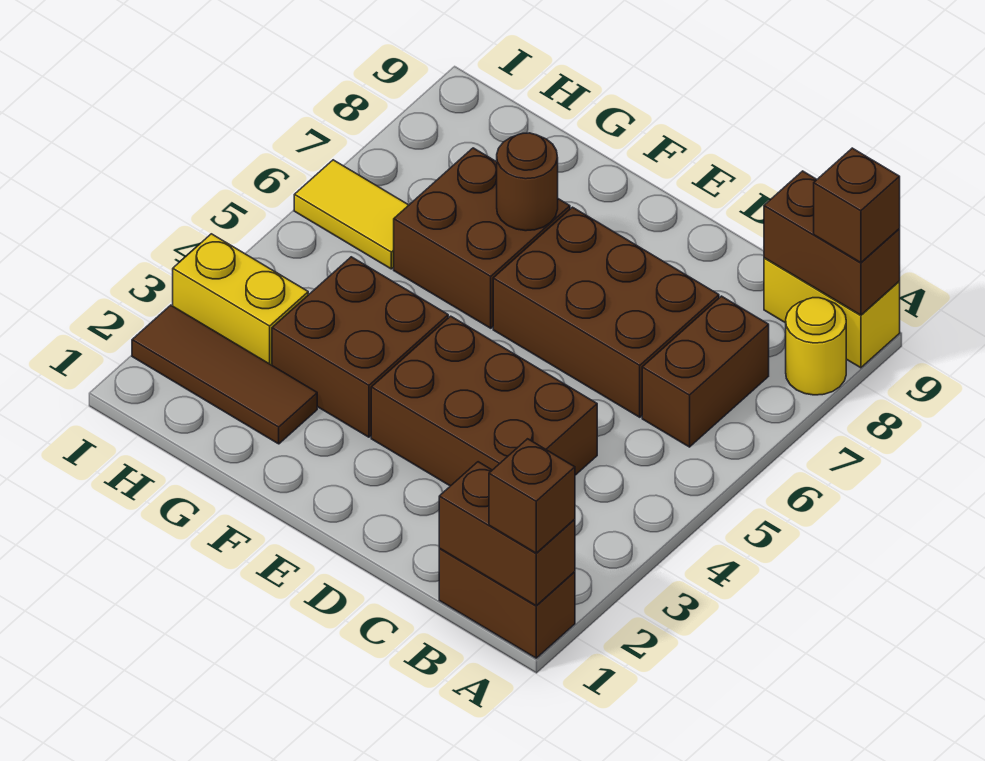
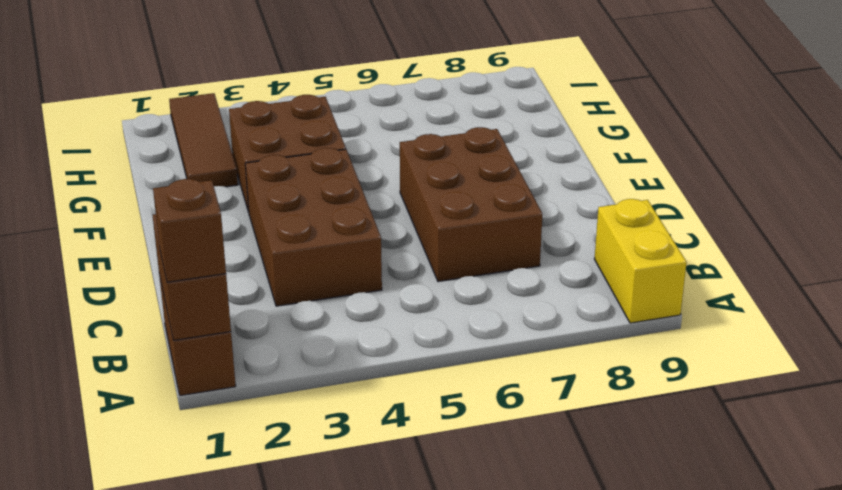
none -> yellow round brick A8 level 1
none -> brown brick B6:B7 level 1
none -> brown brick F6:G7 level 1

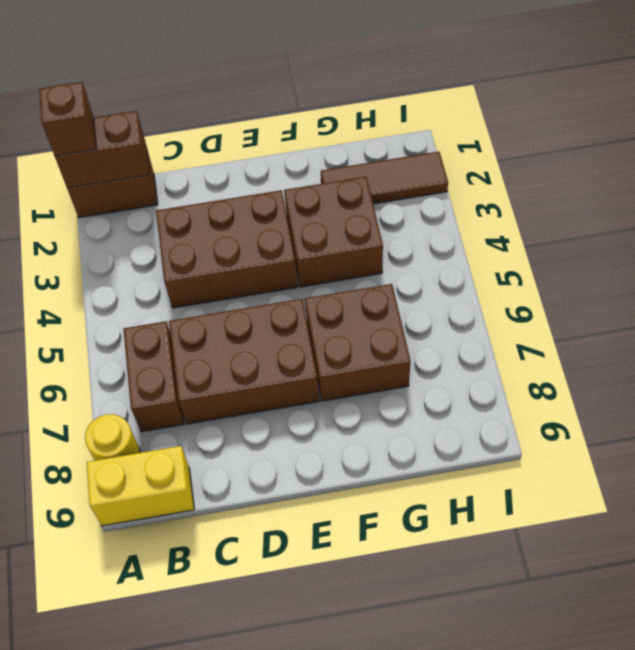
none -> yellow brick H3:I3 level 1
none -> yellow tile H6:I6 level 1
none -> brown brick A9:B9 level 2

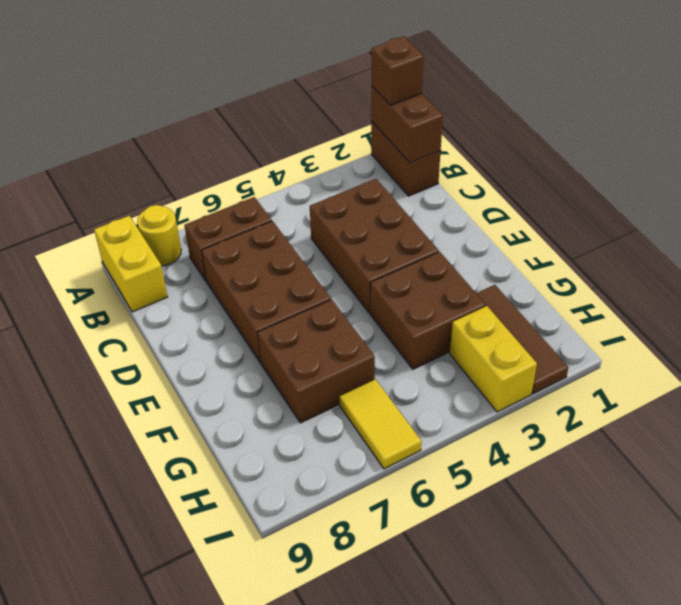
none -> brown brick A9:B9 level 2
none -> brown round brick F7 level 2
none -> brown brick A9 level 3

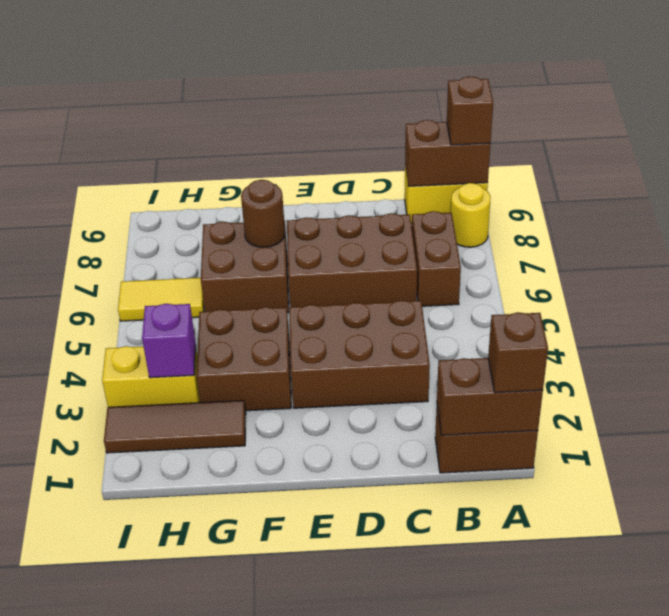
purple brick H3 level 2 -> none

